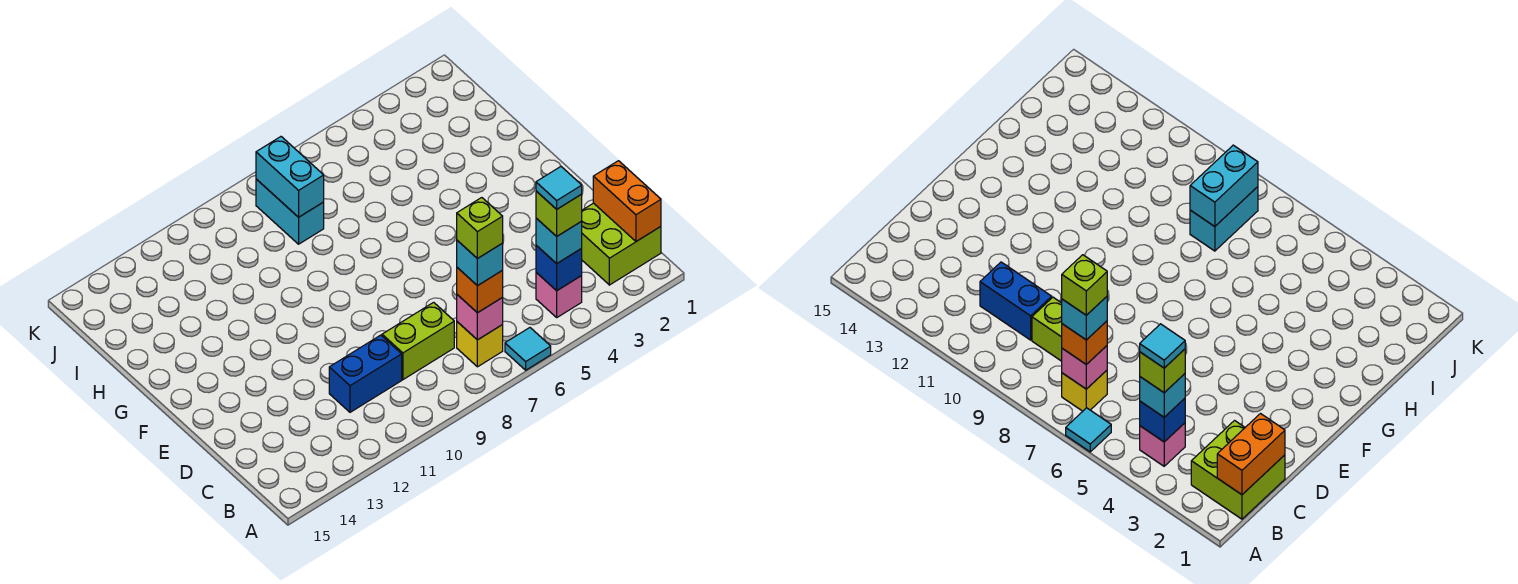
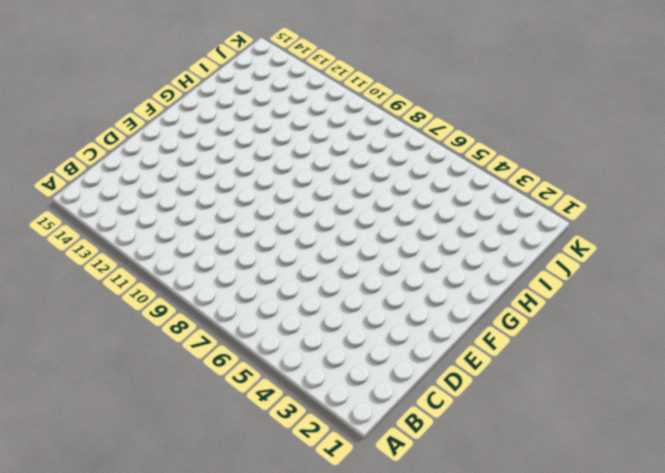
none -> cyan tile A6 level 1
none -> lime brick B1:C2 level 1
none -> pink brick B4 level 1

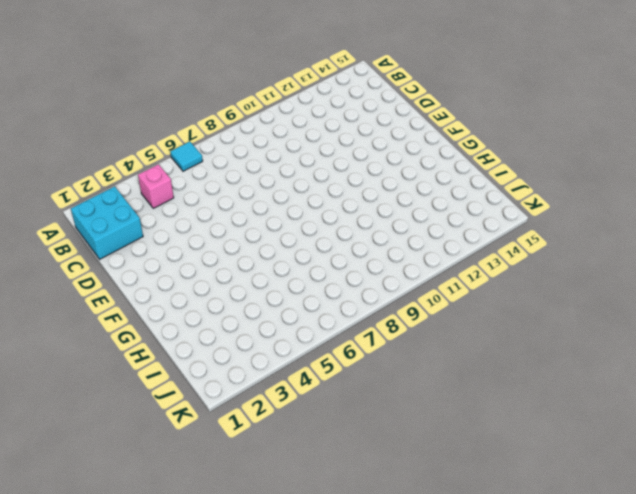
cyan brick B1:C2 level 1 -> lime brick B1:C2 level 1
none -> yellow brick B7 level 1
none -> lime brick C8:C9 level 1
none -> blue brick C10:C11 level 1

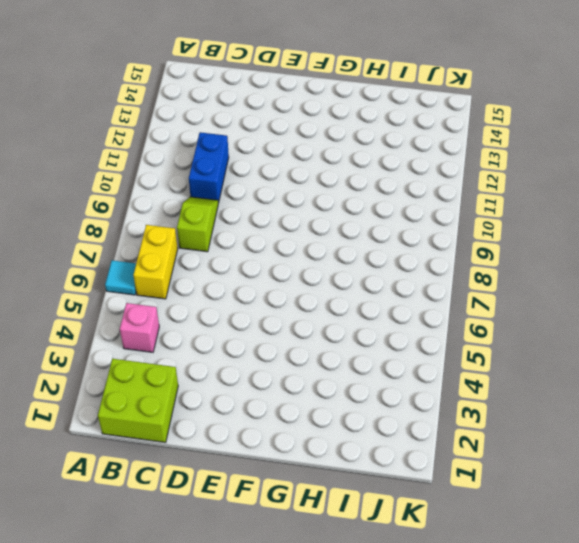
yellow brick B6:B7 level 1 -> yellow brick B7 level 1
lime slope C8:C9 level 1 top 8 -> lime brick C8:C9 level 1
none -> cyan brick I8:J8 level 1
none -> orange brick B1:C1 level 2
none -> blue brick B4 level 2

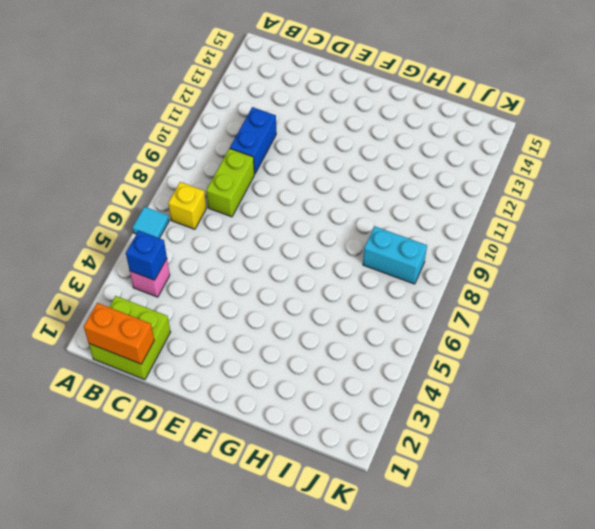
none -> pink brick B7 level 2
none -> cyan brick I8:J8 level 2
none -> cyan brick B4 level 3

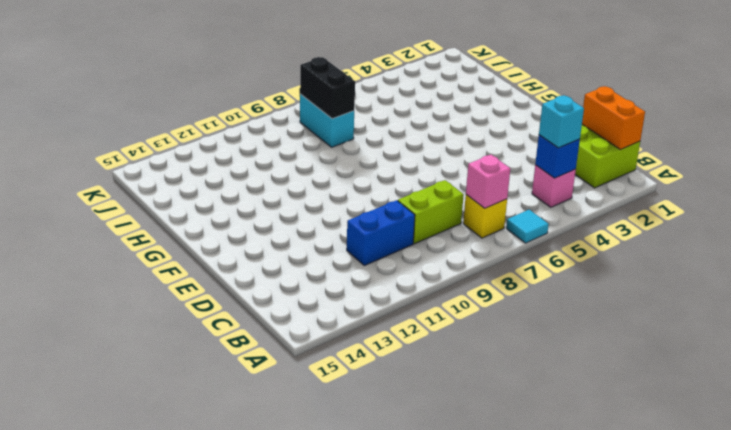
black brick I8:J8 level 2 -> cyan brick I8:J8 level 2
none -> orange brick B7 level 3
none -> lime brick B4 level 4
none -> cyan brick B7 level 4

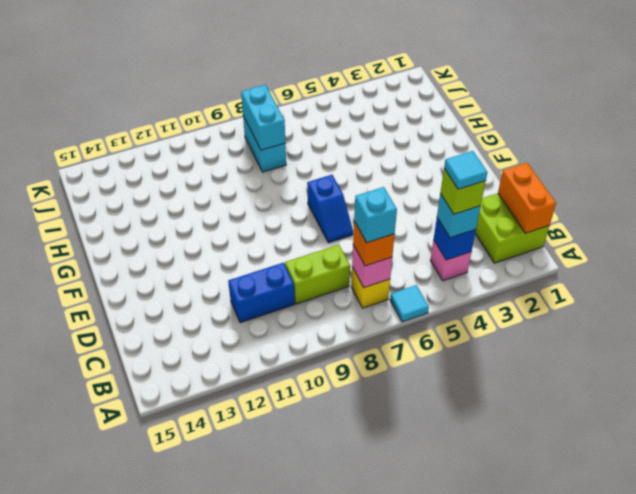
blue slope E7:F7 level 1 top F -> none
none -> lime brick B7 level 5

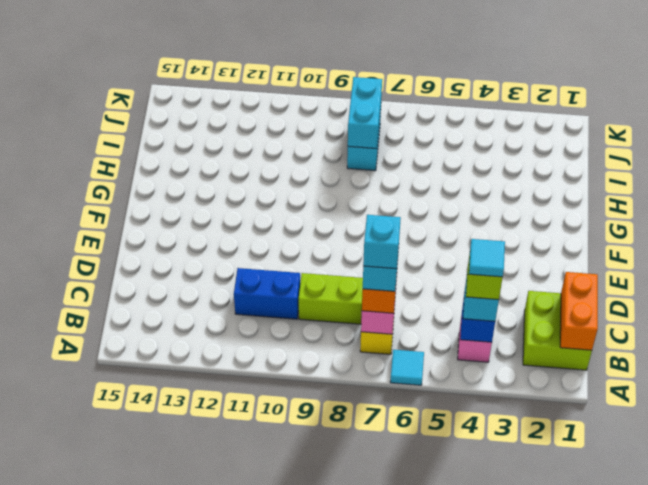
cyan brick B7 level 5 -> lime brick B7 level 5

